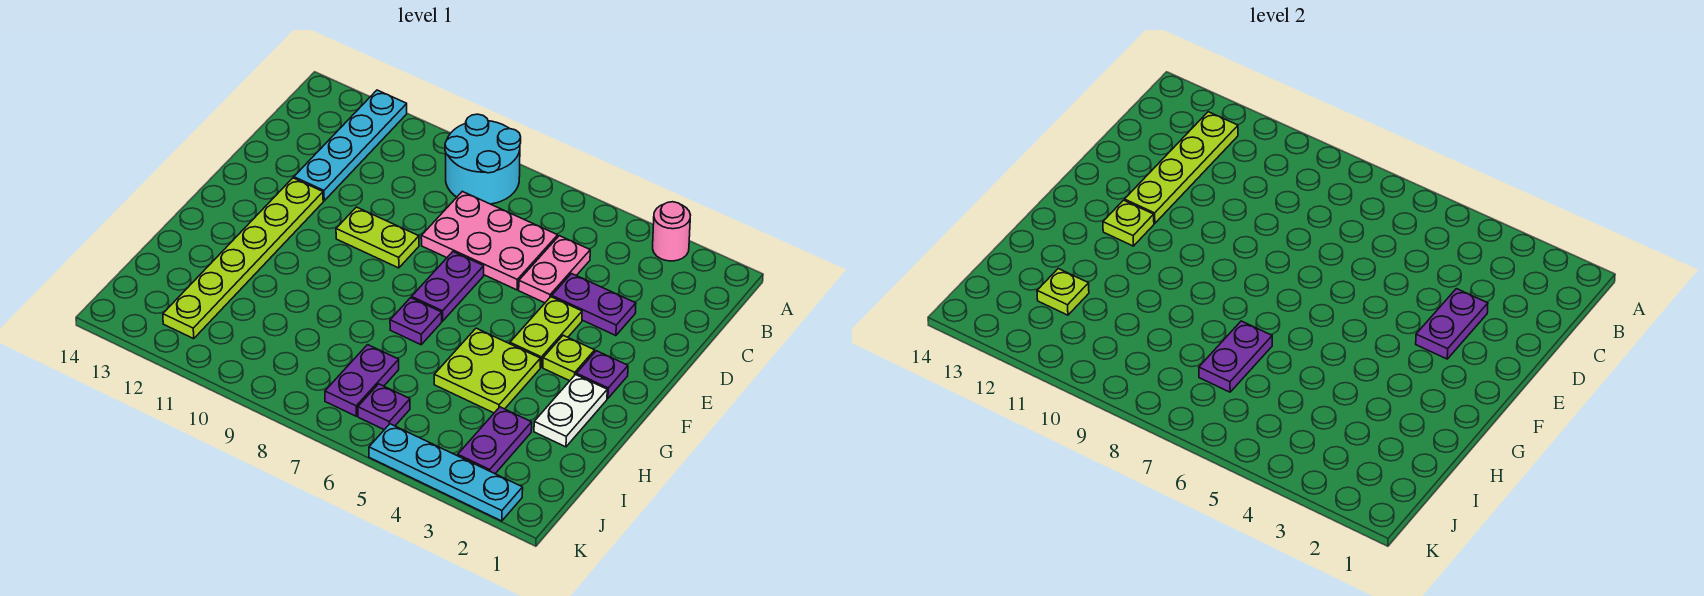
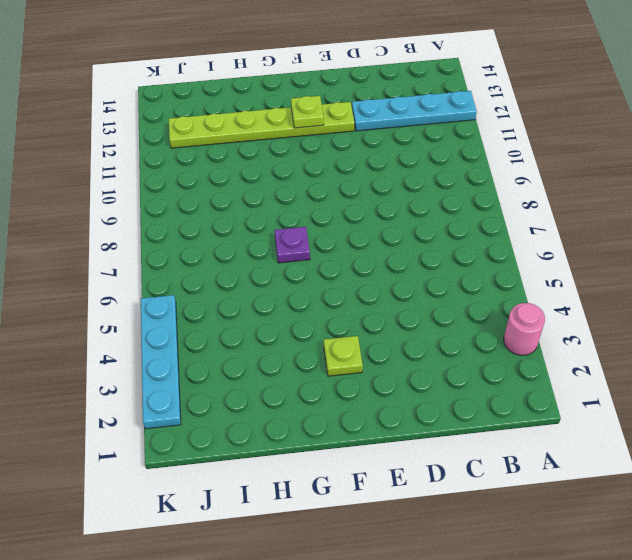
none -> cyan round brick A8:B9 level 1
none -> pink plate C5:D5 level 1
none -> pink plate C6:D8 level 1

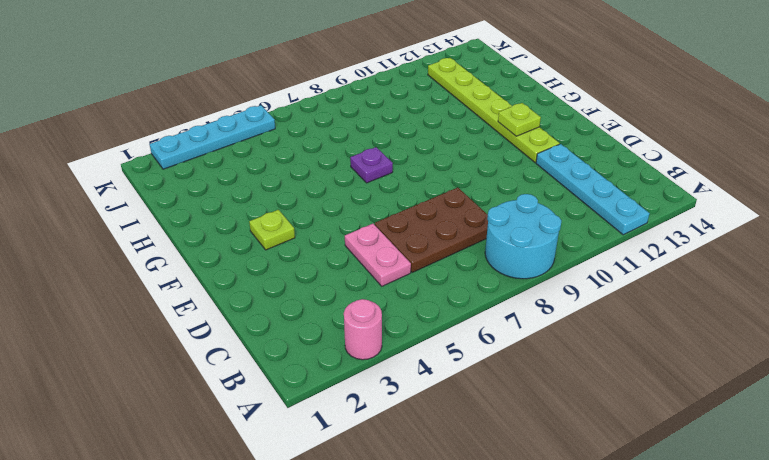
brown plate C6:D8 level 1 -> pink plate C6:D8 level 1
none -> purple plate D3:D4 level 1
none -> lime plate E4:F4 level 1
none -> purple plate E7:F7 level 1

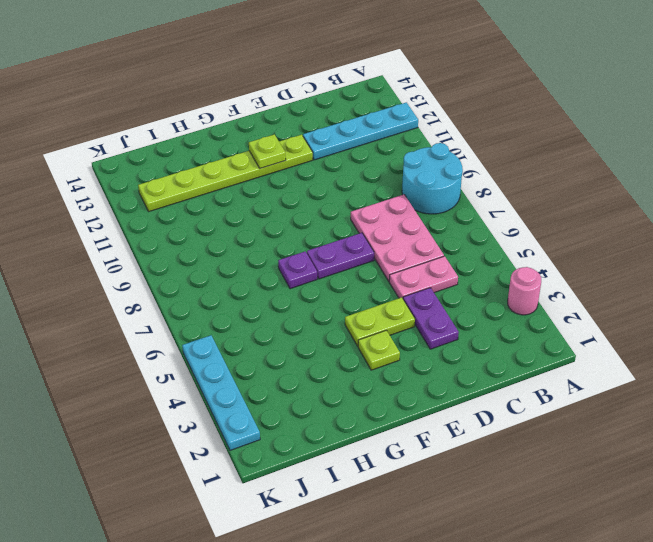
none -> lime plate E9:E10 level 1
none -> purple plate F2 level 1
none -> white plate G2:H2 level 1

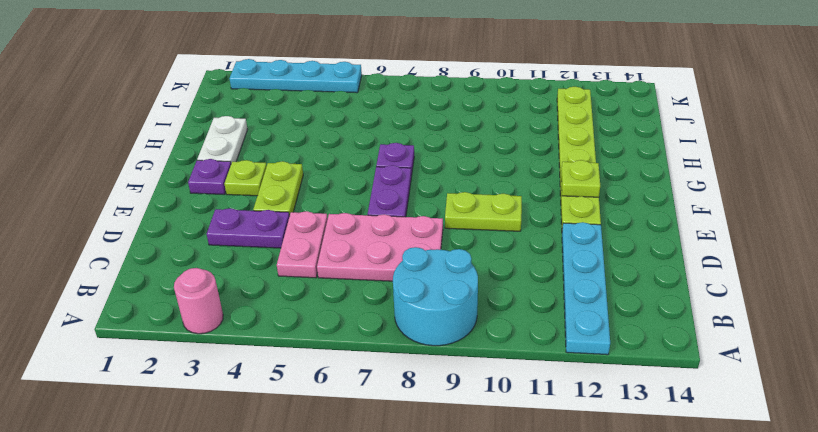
none -> lime plate G4:H5 level 1
none -> purple plate I3:J3 level 1
none -> purple plate I7:J7 level 1

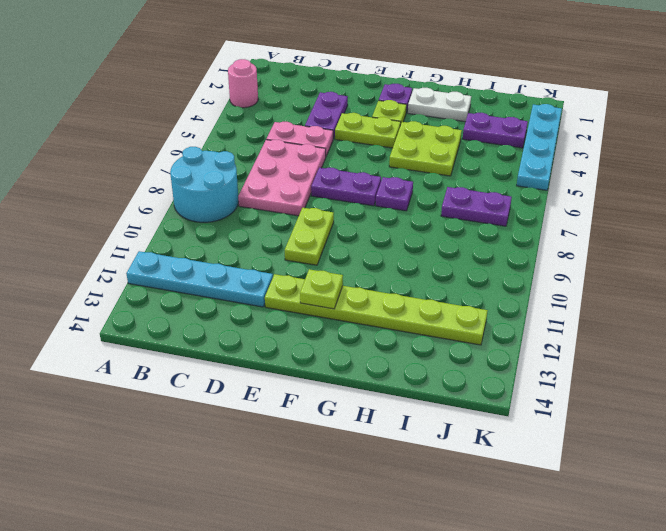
none -> purple plate J6 level 1
none -> lime plate B12:E12 level 2
none -> purple plate D3:E3 level 2

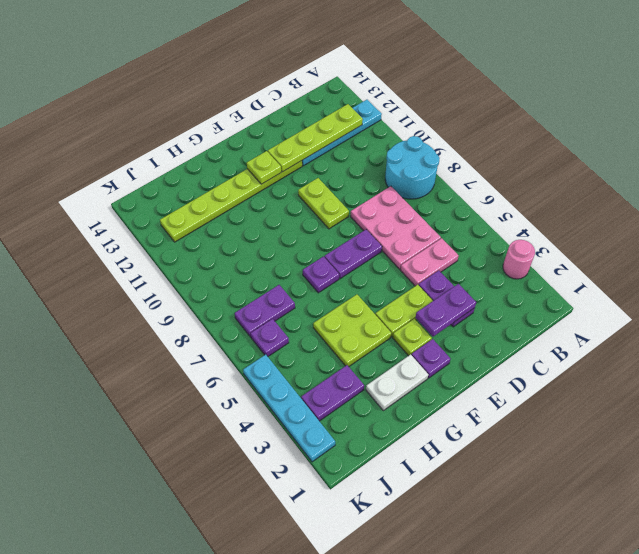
none -> purple plate H7:I7 level 2
none -> lime plate I12 level 2

